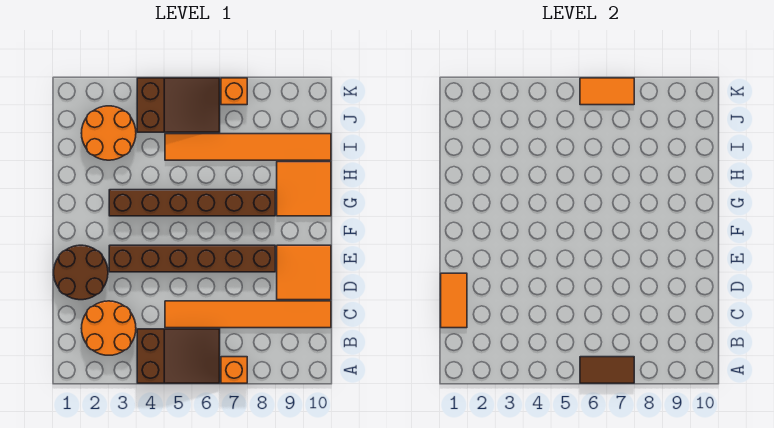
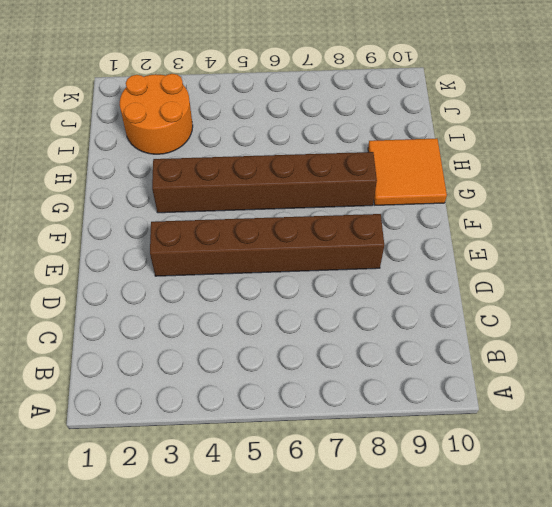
none -> brown slope A4:B6 level 1 top 4
none -> orange brick A7 level 1
none -> orange round brick B2:C3 level 1

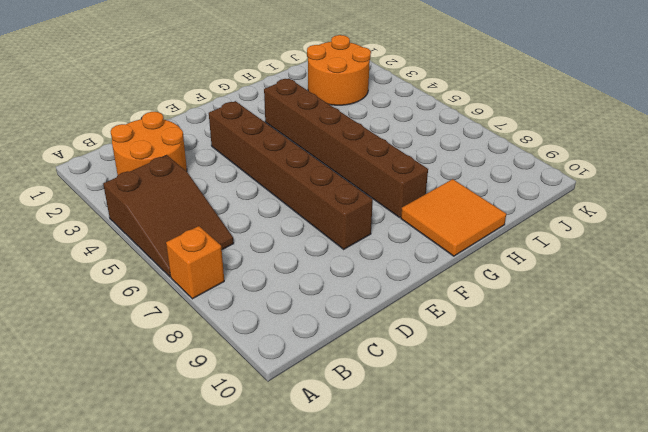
none -> orange tile C5:C10 level 1
none -> brown round brick D1:E2 level 1
none -> orange tile D9:E10 level 1

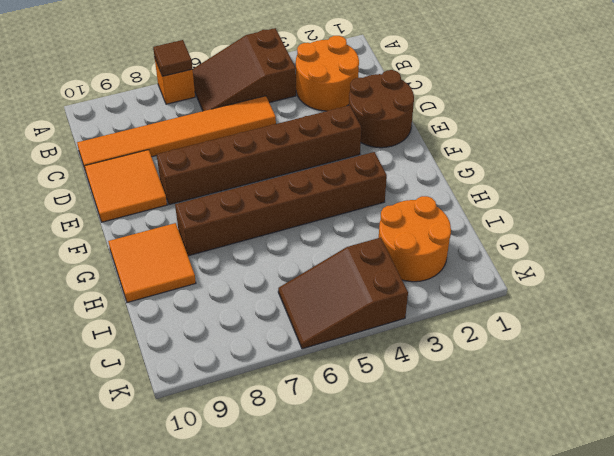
brown tile A7 level 2 -> brown tile A6:A7 level 2
none -> orange tile I5:I10 level 1
none -> orange brick K7 level 1
none -> orange tile C1:D1 level 2

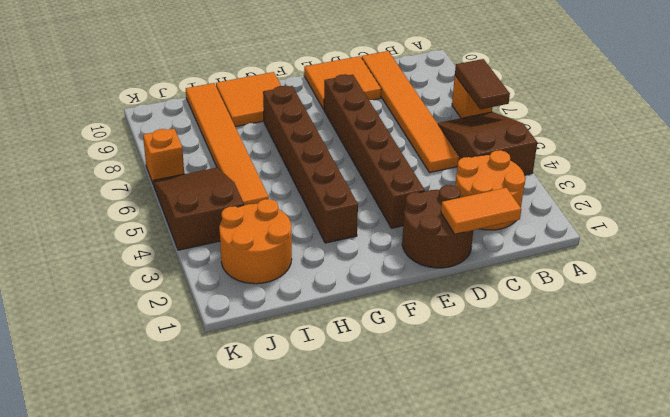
none -> orange tile K6:K7 level 2

